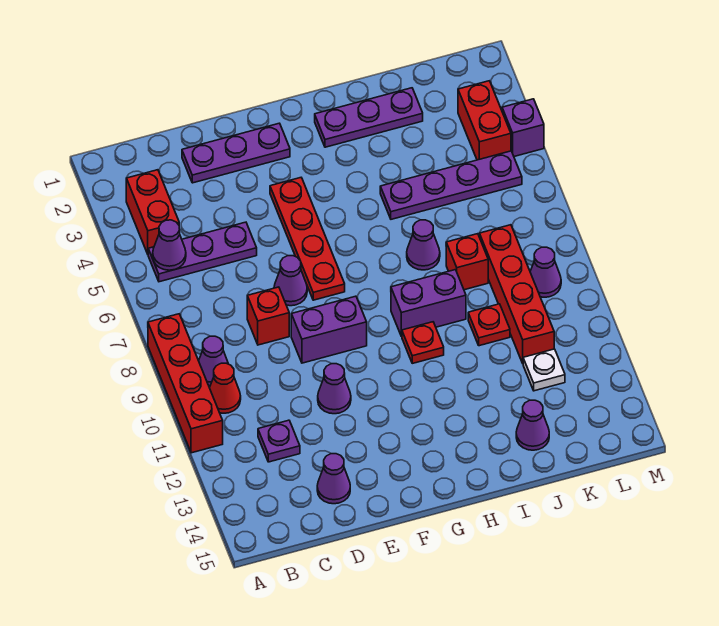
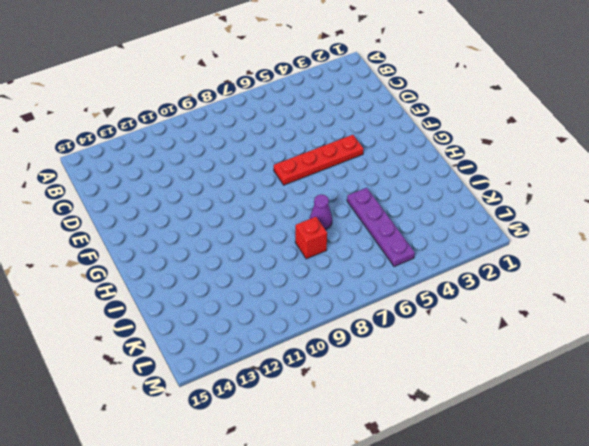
none -> red brick A8:A11 level 1
none -> red brick B3:B4 level 1
none -> purple plate B5:D5 level 1

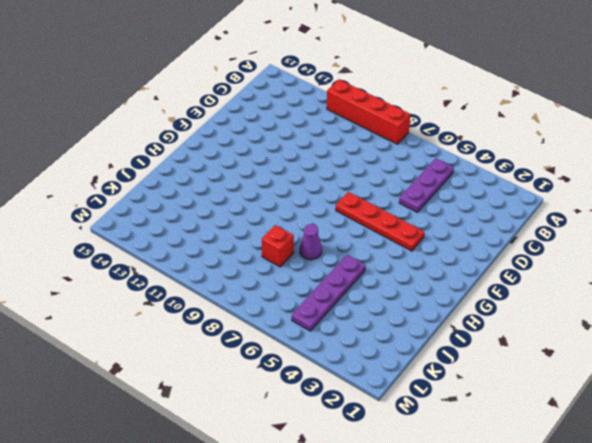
none -> red brick B3:B4 level 1
none -> purple cone B9 level 1
none -> red cone B10 level 1

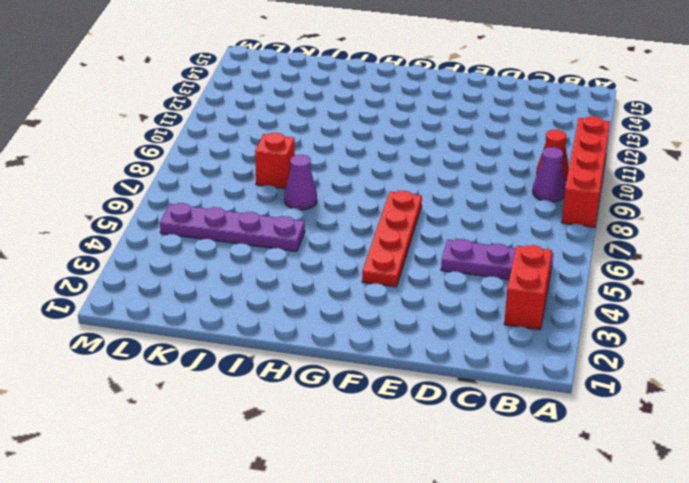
none -> purple plate C12 level 1
none -> purple plate D2:F2 level 1
none -> red brick D8 level 1

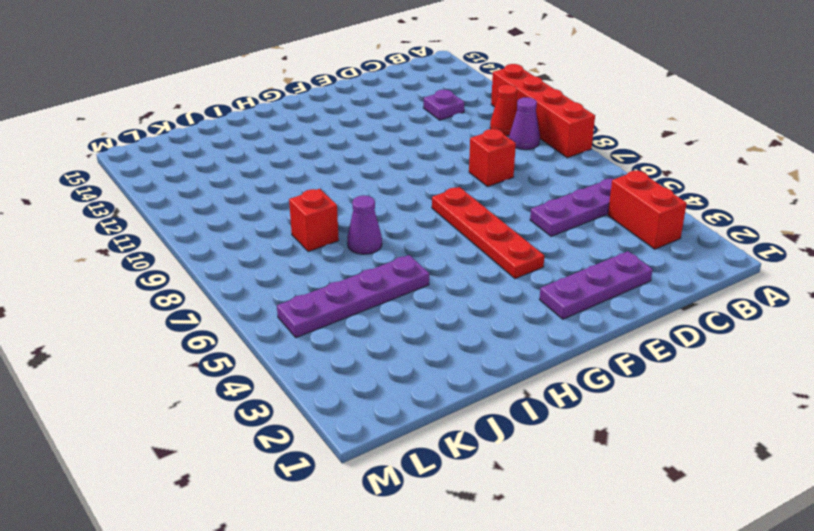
none -> purple cone D14 level 1
none -> purple cone E7 level 1
none -> purple brick E9:F9 level 1

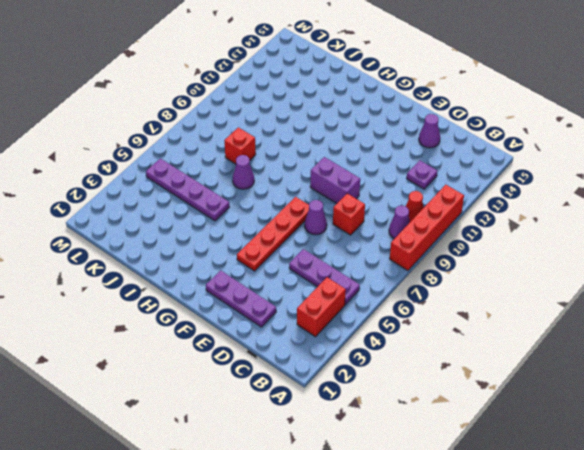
none -> purple cone E11 level 1
none -> purple plate H2:J2 level 1
none -> purple brick H9:I9 level 1

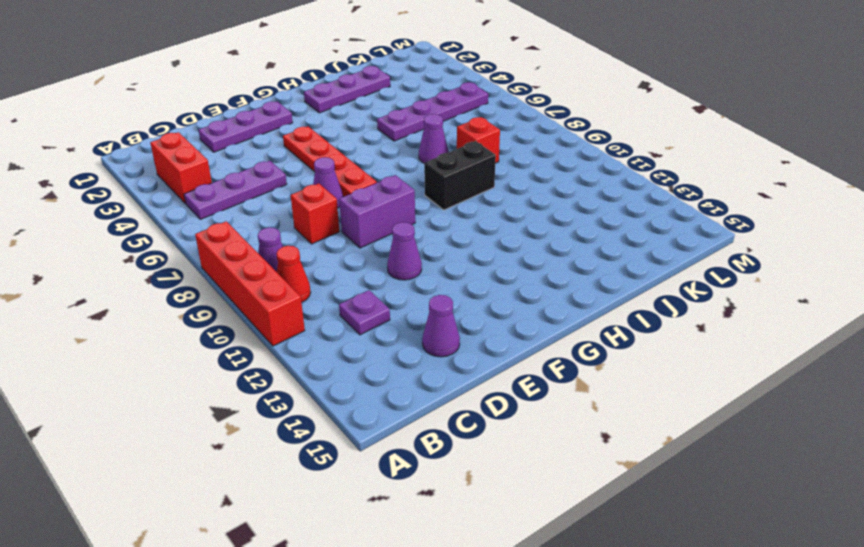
black brick H9:I9 level 1 -> purple brick H9:I9 level 1
none -> red plate H10 level 1
none -> red plate J10 level 1
none -> purple cone J14 level 1

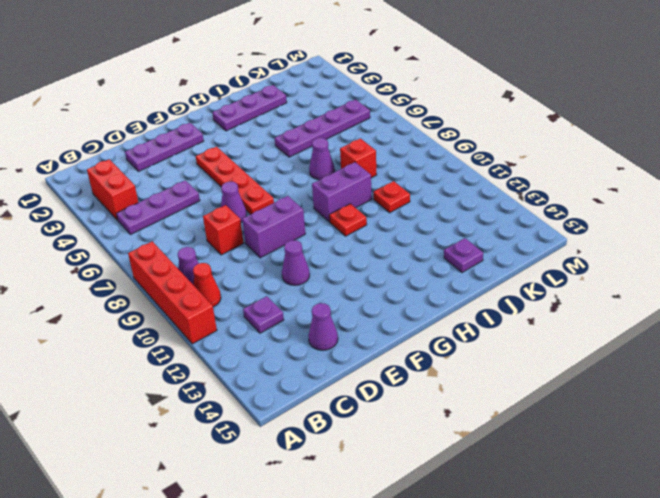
purple plate J14 level 1 -> purple cone J14 level 1
none -> red brick K8:K11 level 1
none -> white plate K12 level 1
none -> red brick L3:L4 level 1

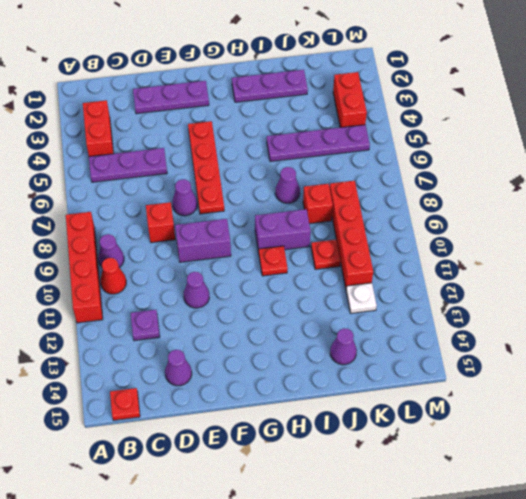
red plate B15 level 1 -> none
none -> purple cone L9 level 1
none -> purple brick M4 level 1
none -> purple cone B5 level 2

